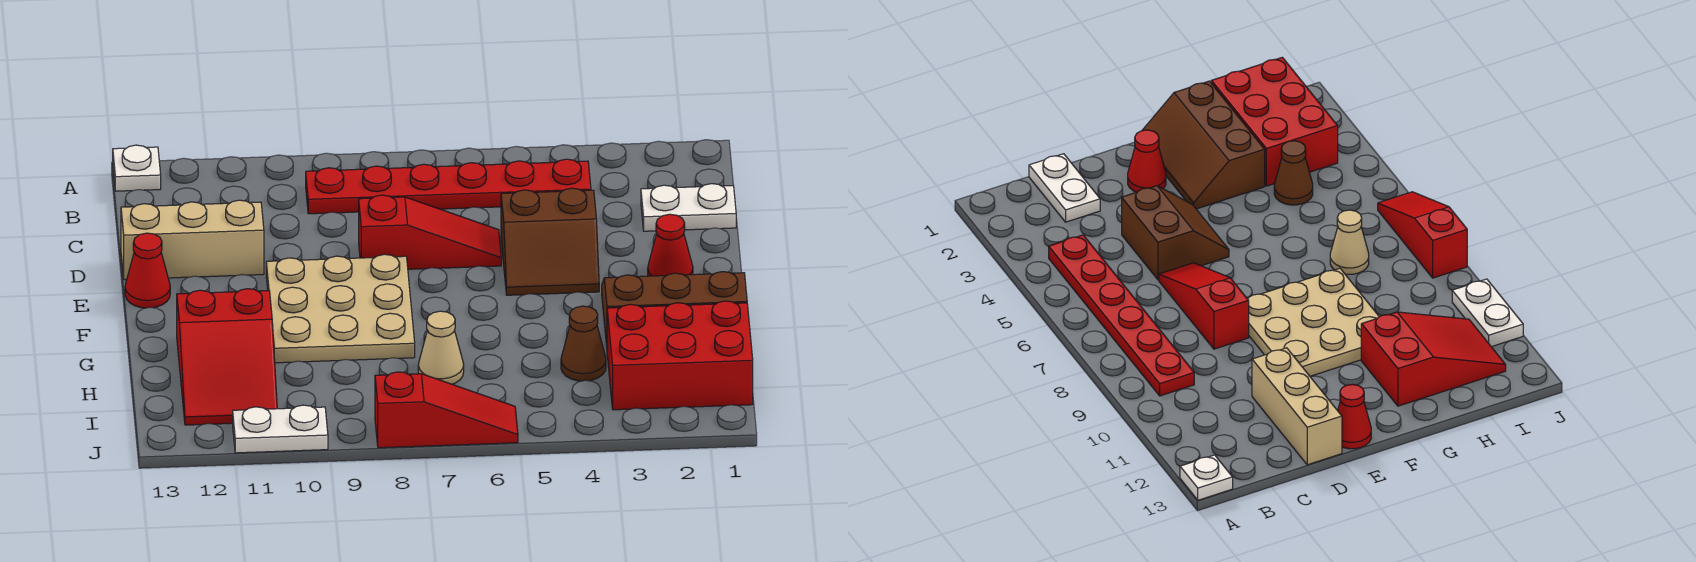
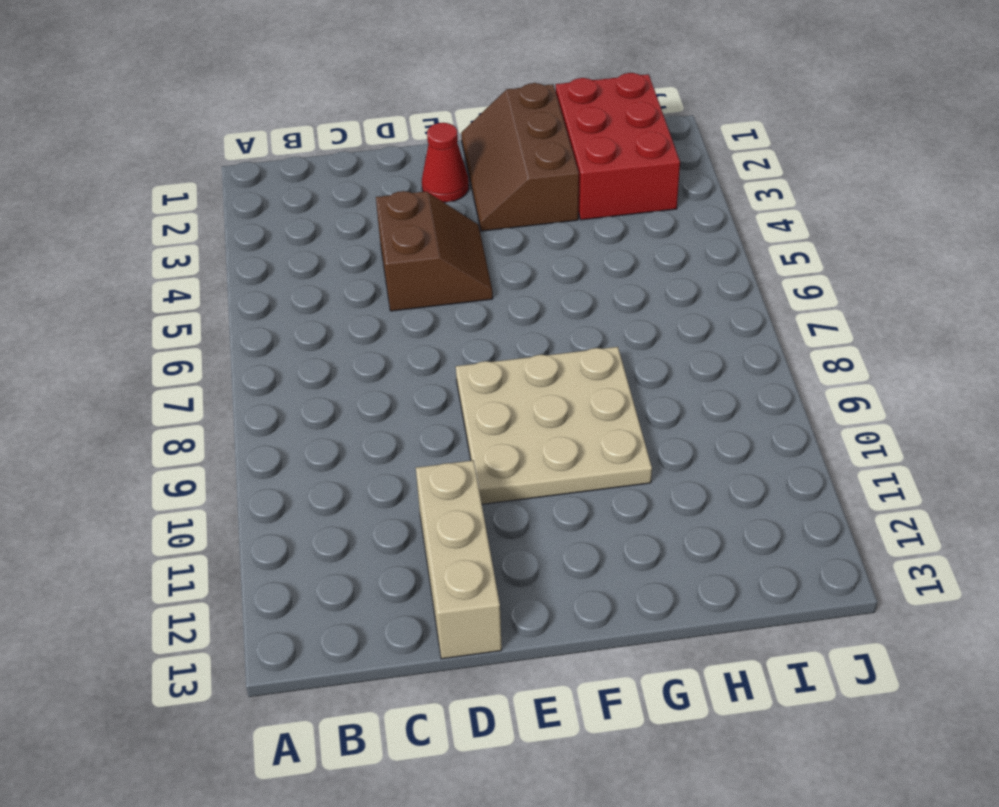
none -> white plate A13 level 1
none -> red plate B4:B9 level 1
none -> white plate C1:C2 level 1

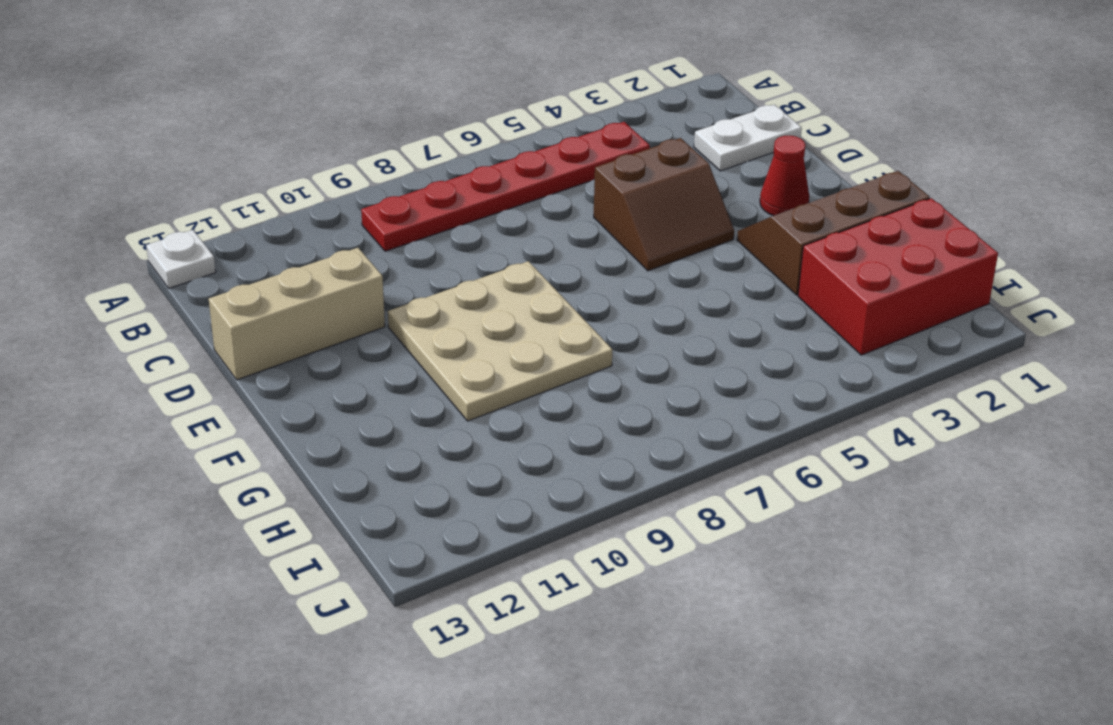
none -> red slope D6:D8 level 1 top 8
none -> red cone E13 level 1
none -> red slope G11:I12 level 1 top G

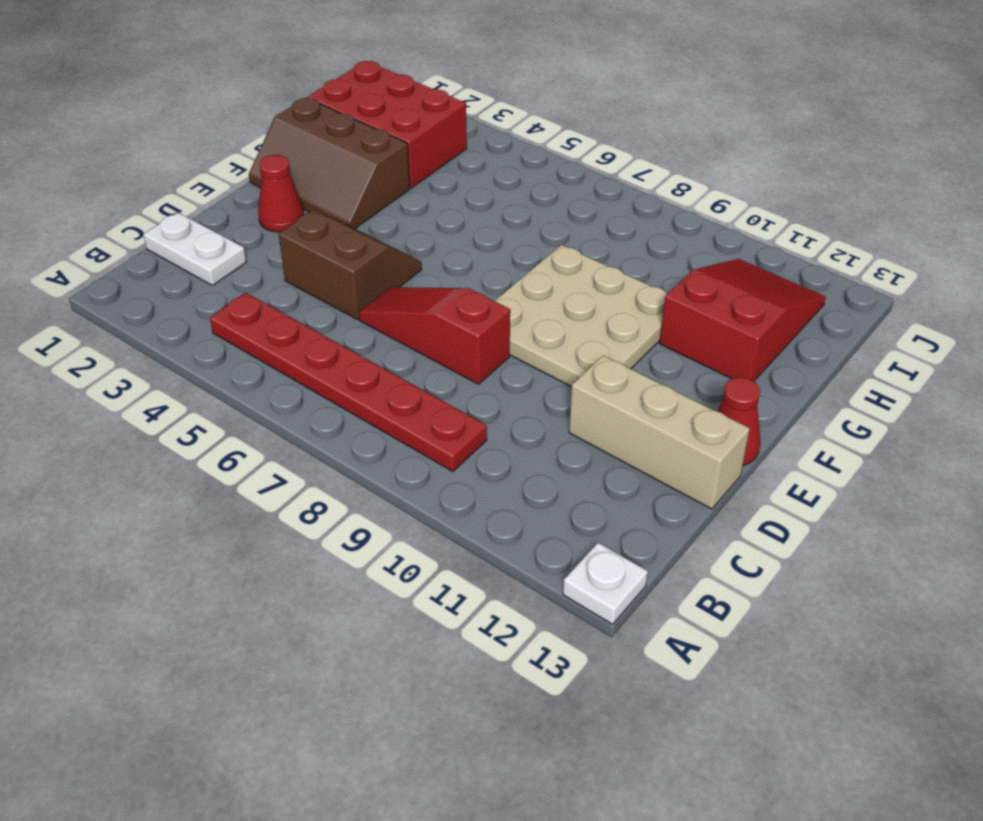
none -> brown cone H4 level 1
none -> tan cone H7 level 1
none -> red slope J6:J8 level 1 top 8

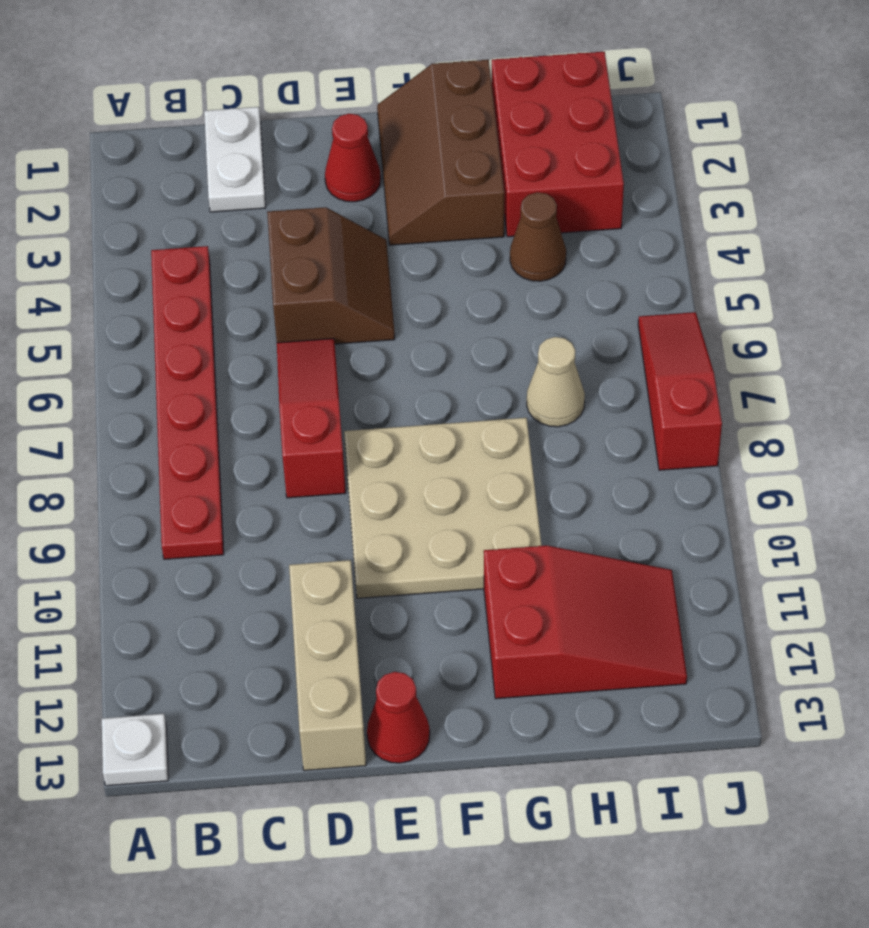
none -> white plate J10:J11 level 1

